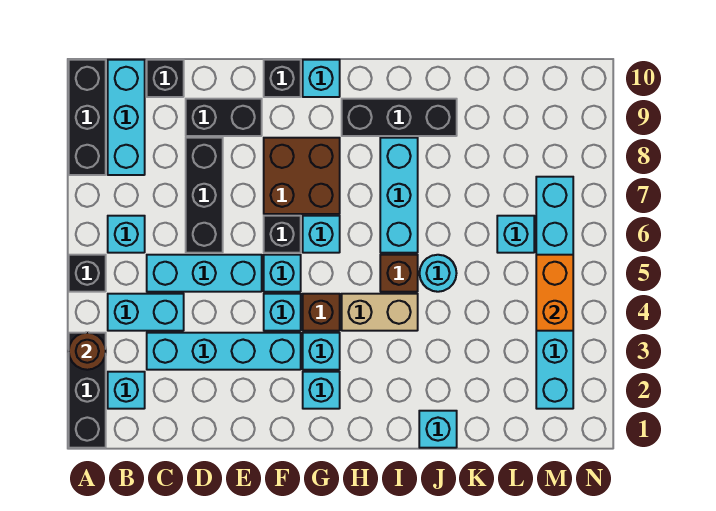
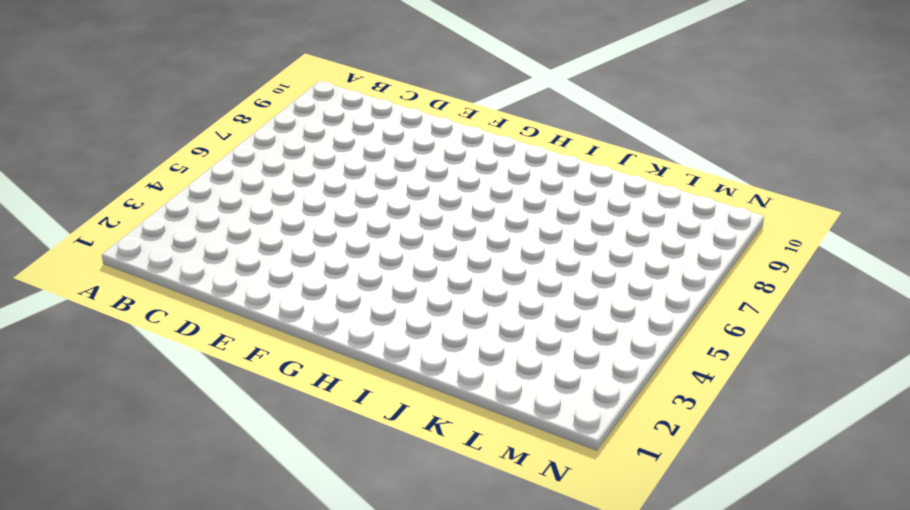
none -> black brick A1:A3 level 1
none -> black brick A5 level 1
none -> black brick A8:A10 level 1
none -> cyan brick B2 level 1

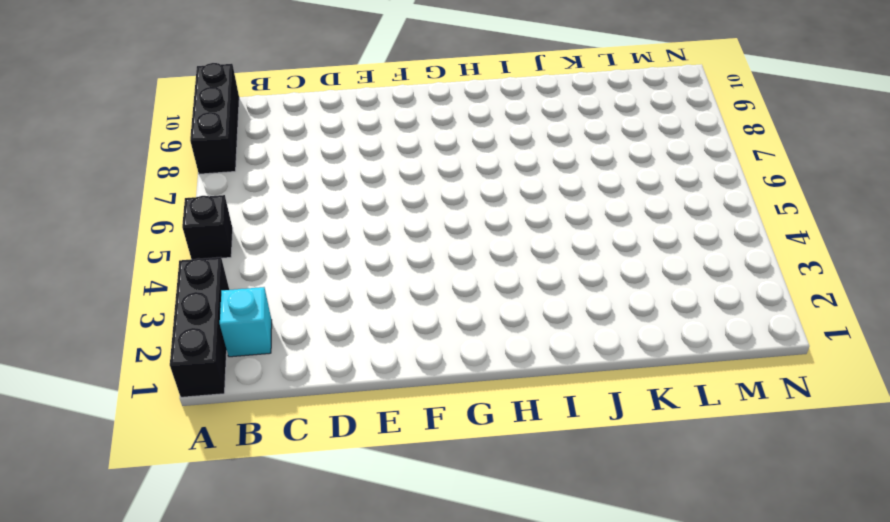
none -> cyan brick B4:C4 level 1
none -> cyan brick B6 level 1
none -> cyan brick B8:B10 level 1
none -> cyan brick C3:F3 level 1

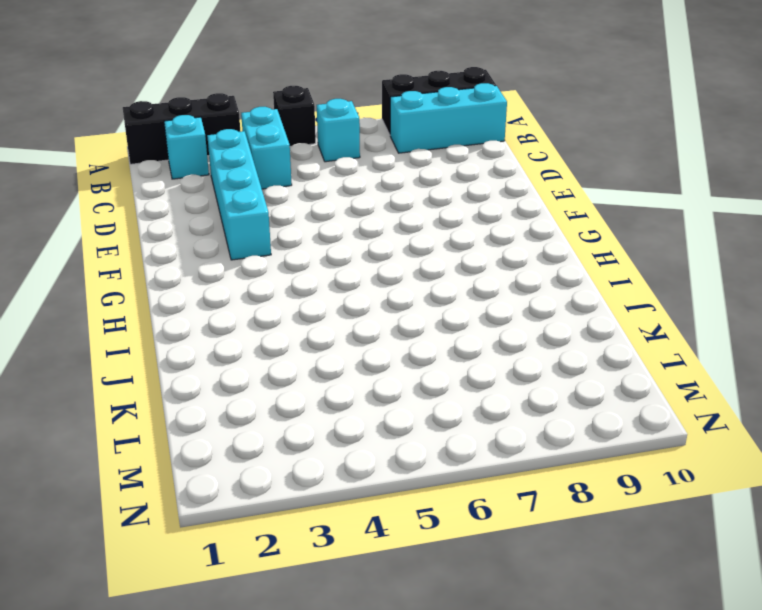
none -> cyan brick C5:E5 level 1
none -> black brick C10 level 1
none -> black brick D6:D8 level 1
none -> black brick D9:E9 level 1

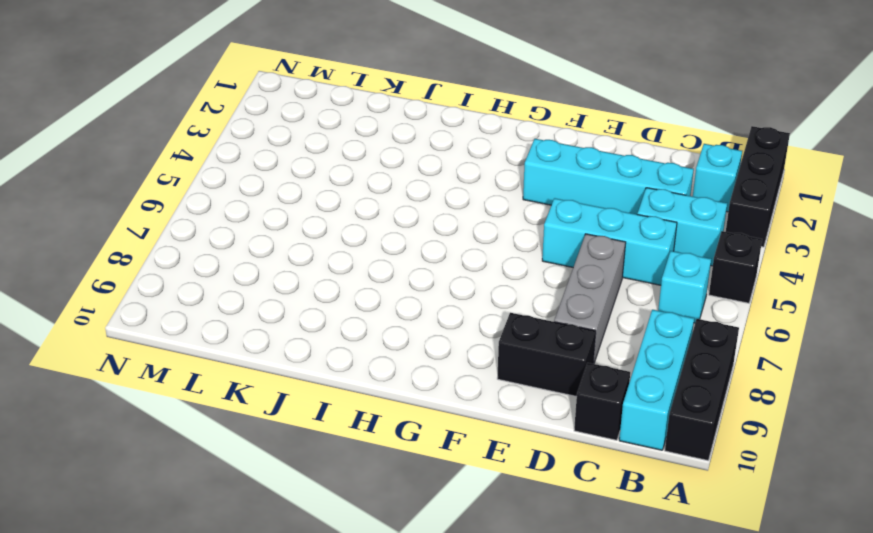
grey brick D6:D8 level 1 -> black brick D6:D8 level 1
none -> cyan brick F4 level 1
none -> cyan brick F5 level 1
none -> black brick F6 level 1
none -> brown brick F7:G8 level 1

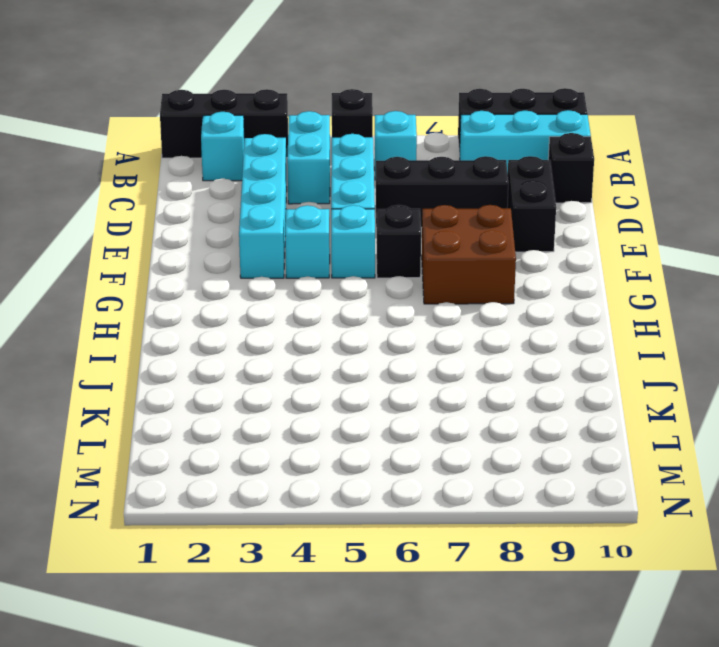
none -> black brick F10 level 1
none -> cyan brick G2 level 1
none -> cyan brick G3 level 1
none -> brown brick G4 level 1

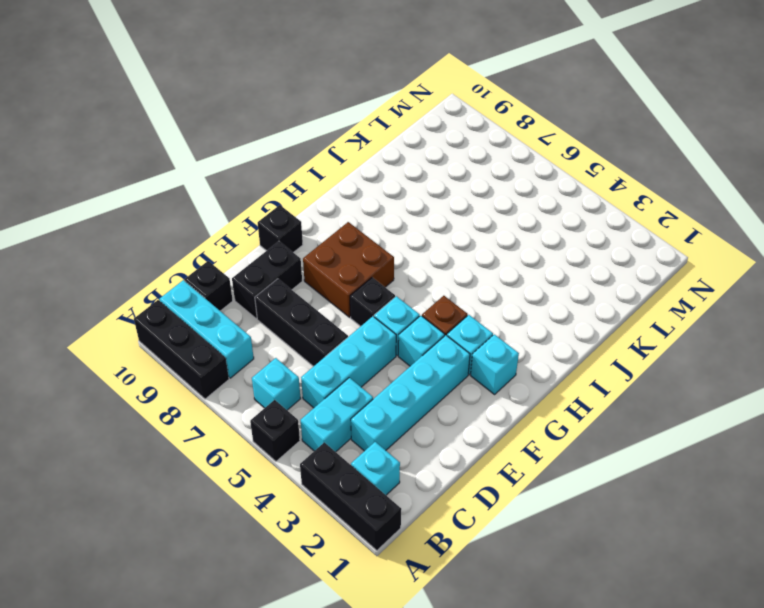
none -> cyan brick G6 level 1
none -> cyan brick G10 level 1
none -> tan brick H4:I4 level 1
none -> black brick H9:J9 level 1

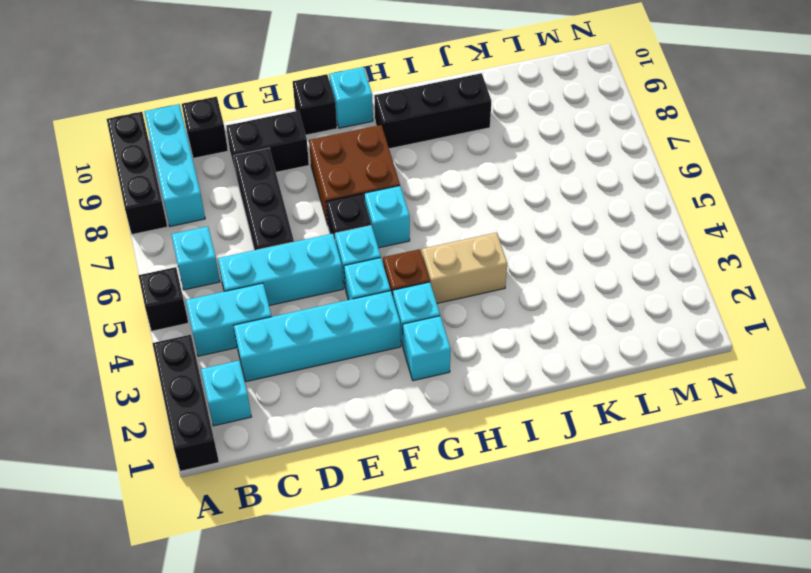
none -> brown brick I5 level 1
none -> cyan brick I6:I8 level 1
none -> cyan brick J1 level 1
none -> cyan round brick J5 level 1

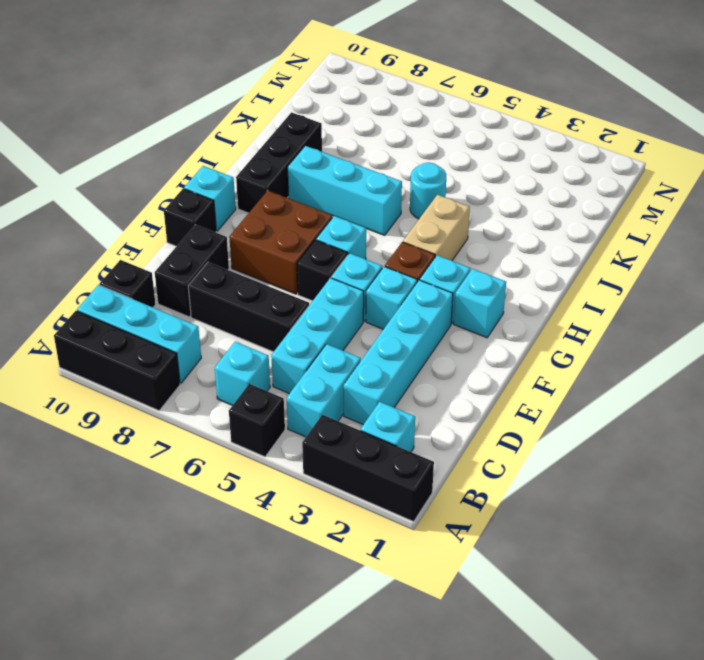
none -> brown brick I5 level 1
none -> cyan brick J1 level 1
none -> cyan brick L6 level 1
none -> cyan brick M2:M7 level 1

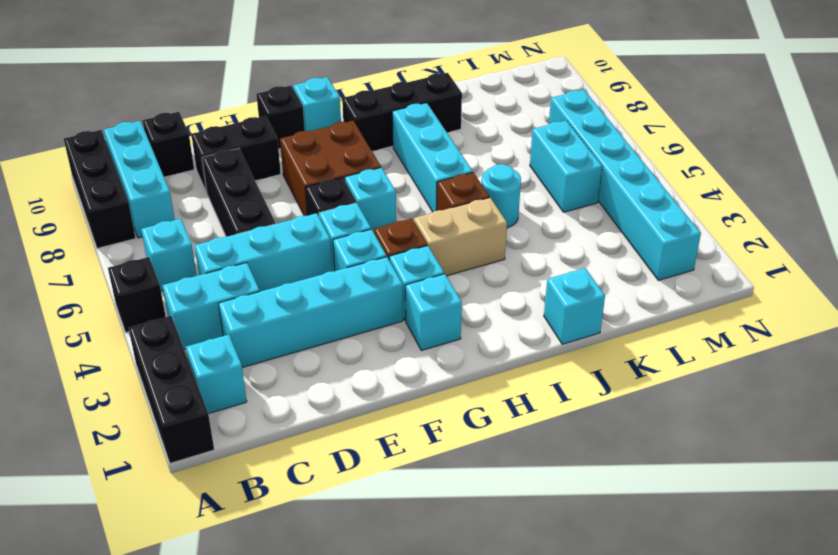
cyan brick L5:L6 level 1 -> cyan brick L6 level 1
none -> brown round brick A3 level 2
none -> orange brick M4:M5 level 2

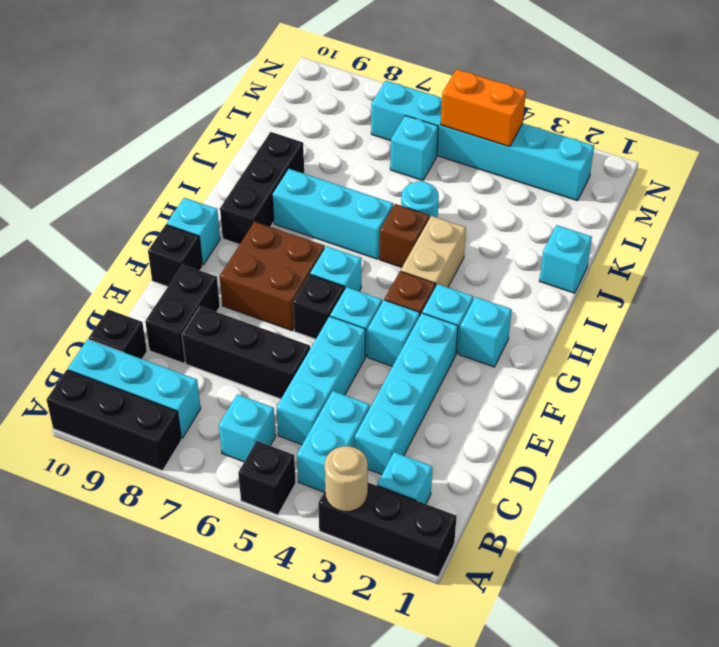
tan round brick A3 level 2 -> brown round brick A3 level 2

